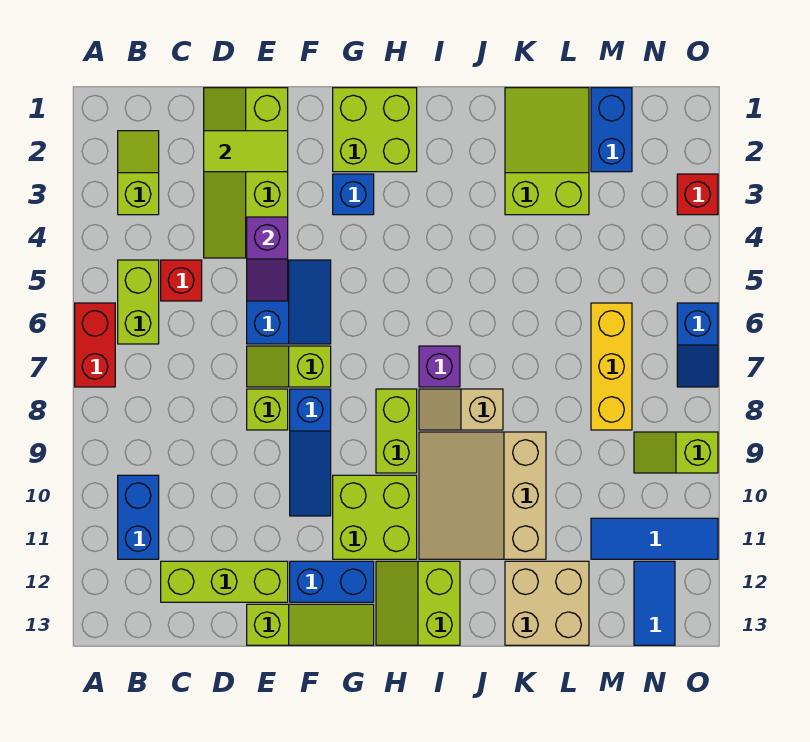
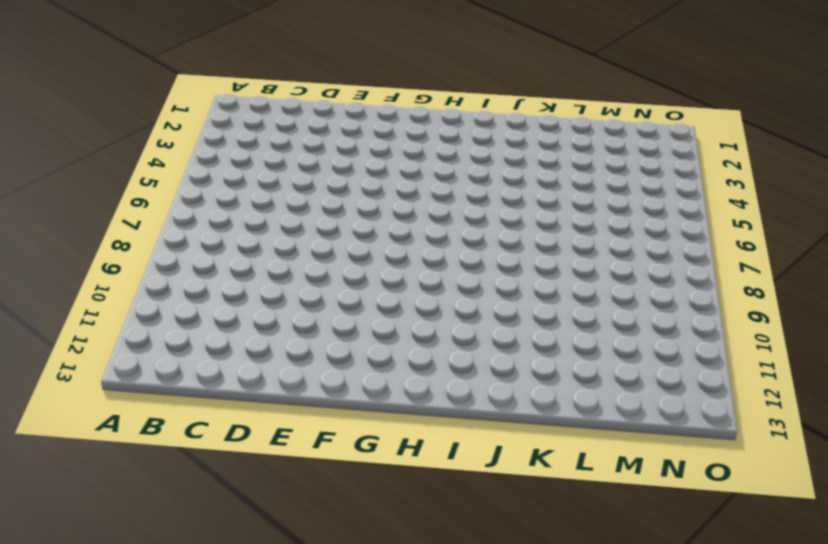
none -> red brick A6:A7 level 1
none -> lime slope B2:B3 level 1 top 3
none -> lime brick B5:B6 level 1
none -> blue brick B10:B11 level 1

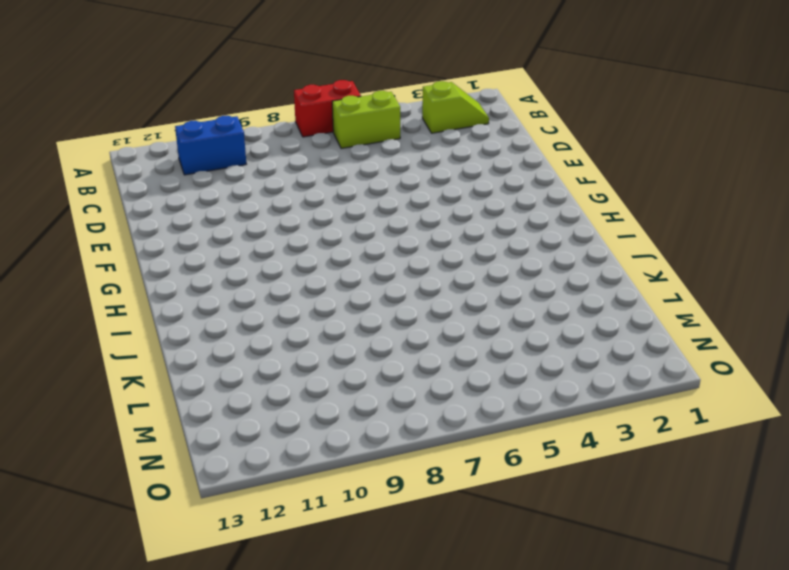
none -> red brick C5 level 1
none -> lime brick C12:E12 level 1
none -> lime slope D1:E4 level 1 top E
none -> blue slope E5:F6 level 1 top E

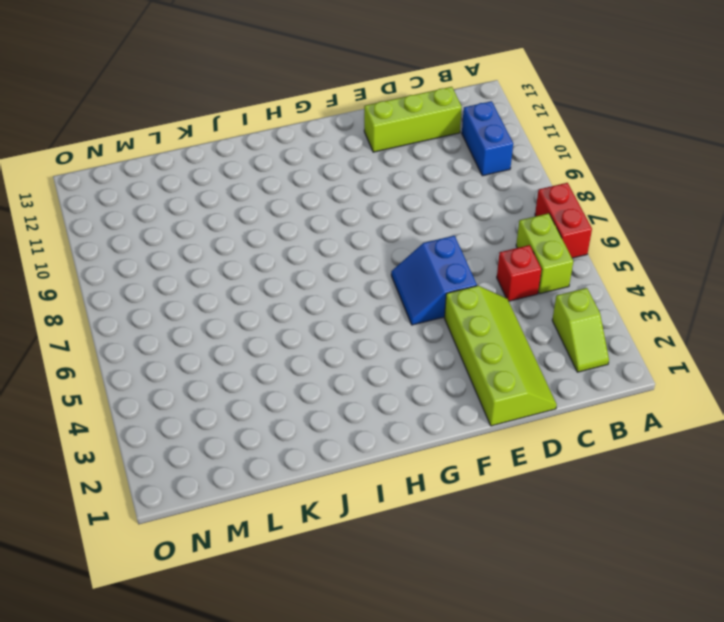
none -> lime slope E7:F7 level 1 top F
none -> lime brick E8 level 1
none -> lime slope E13:G13 level 1 top E
none -> blue slope F8:F10 level 1 top 8

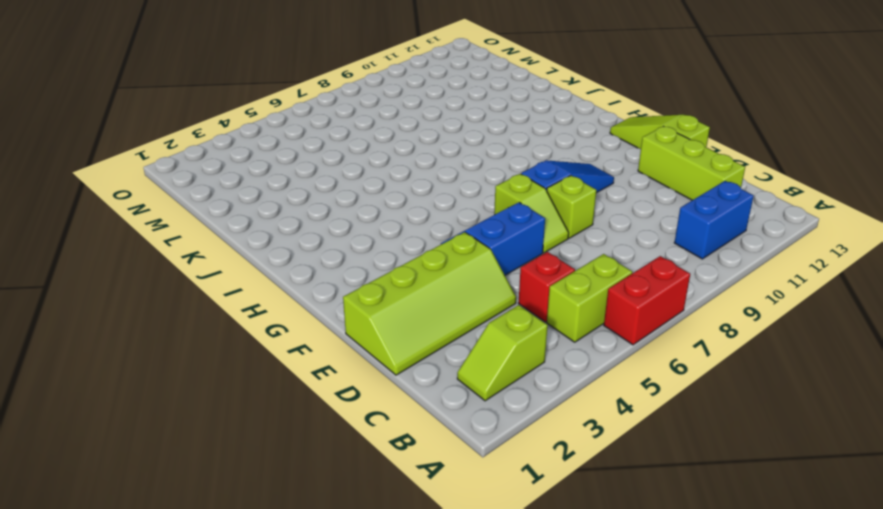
none -> blue brick F12:G12 level 1
none -> lime brick G1:H2 level 1
none -> blue brick G3 level 1
none -> lime brick G10:H11 level 1

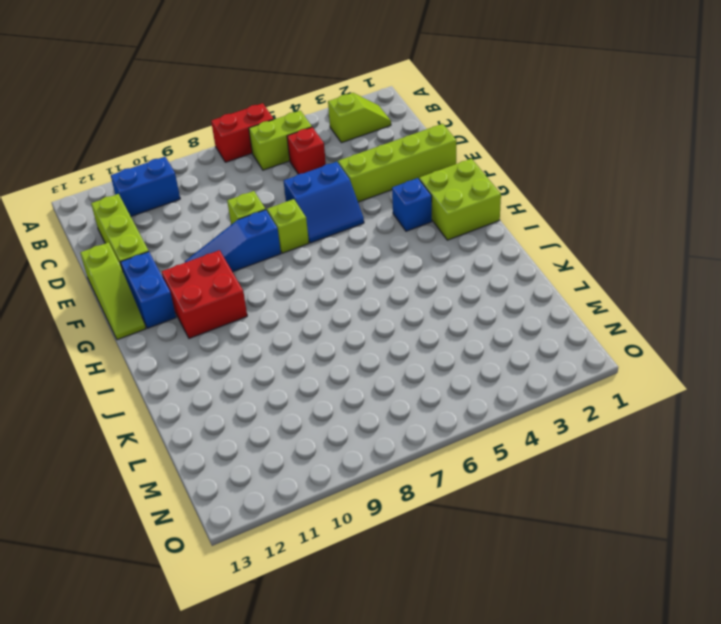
red brick G10:H11 level 1 -> lime brick G10:H11 level 1
none -> lime brick H8:H9 level 1
none -> lime slope H12:I13 level 1 top I
none -> purple brick I7 level 1
none -> tan slope I8:J8 level 1 top J

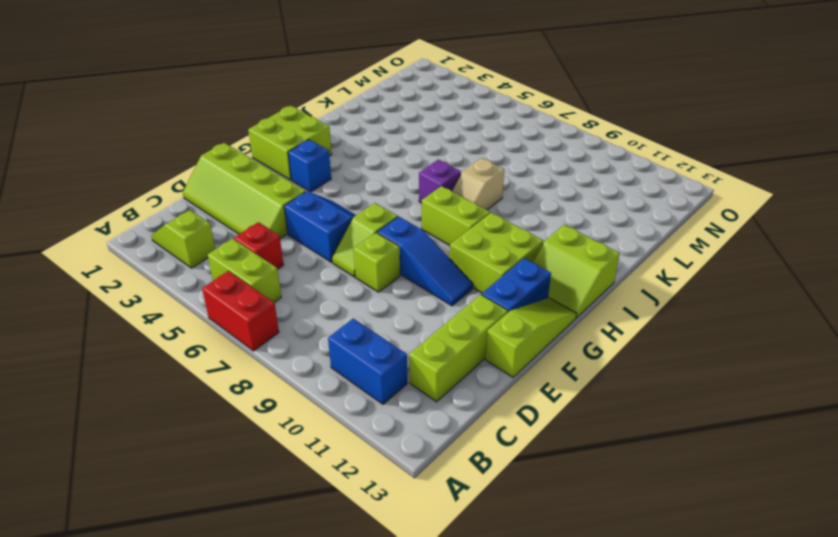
none -> tan slope I9:K11 level 1 top K
none -> lime slope K1:L3 level 1 top 3
none -> tan brick K12:L13 level 1
none -> blue brick M1:M2 level 1

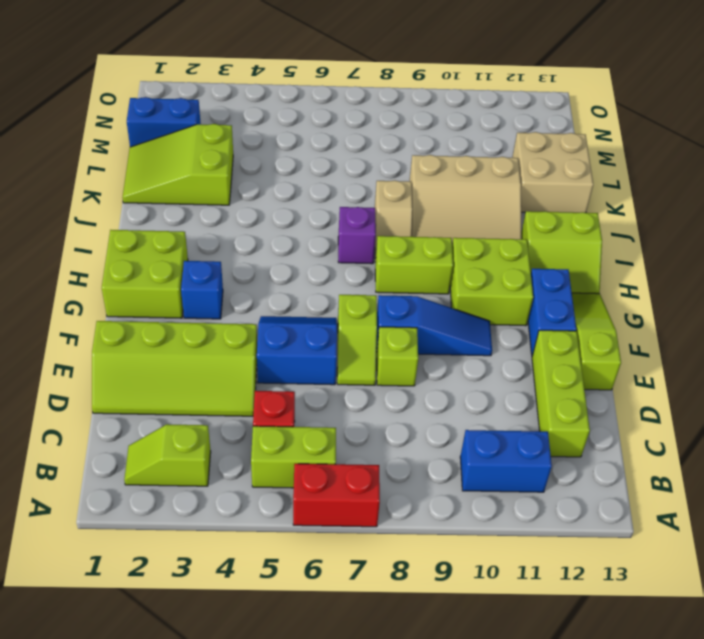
none -> yellow brick M6:M8 level 1
none -> blue tile M11:O11 level 1
none -> lime slope N9:O9 level 1 top O
none -> blue tile N12:N13 level 1

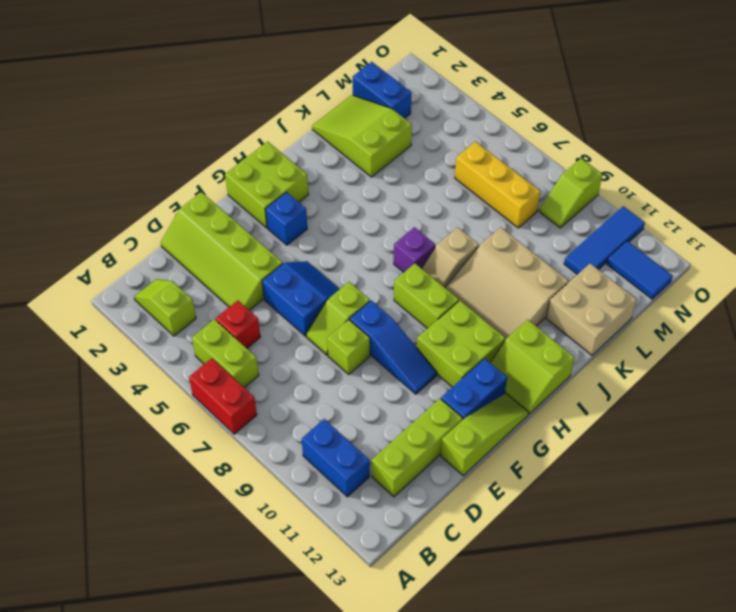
none -> red brick O3 level 1
none -> blue slope O6:O7 level 1 top 6
none -> lime tile D2:E2 level 2
none -> purple slope E4:E5 level 2 top 4

